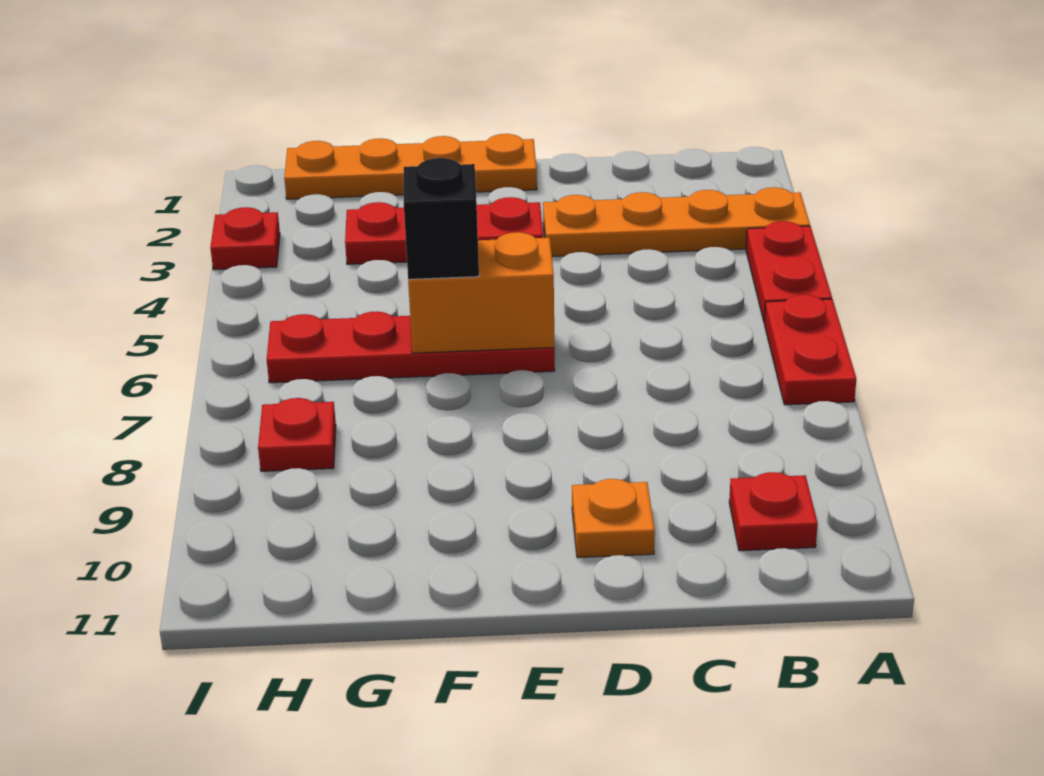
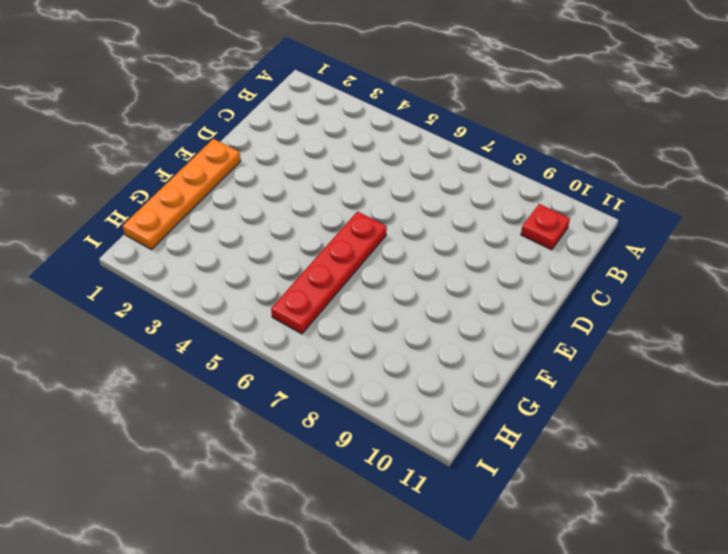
none -> orange plate A3:D3 level 1
none -> red plate A4:A5 level 1
none -> red plate A6:A7 level 1

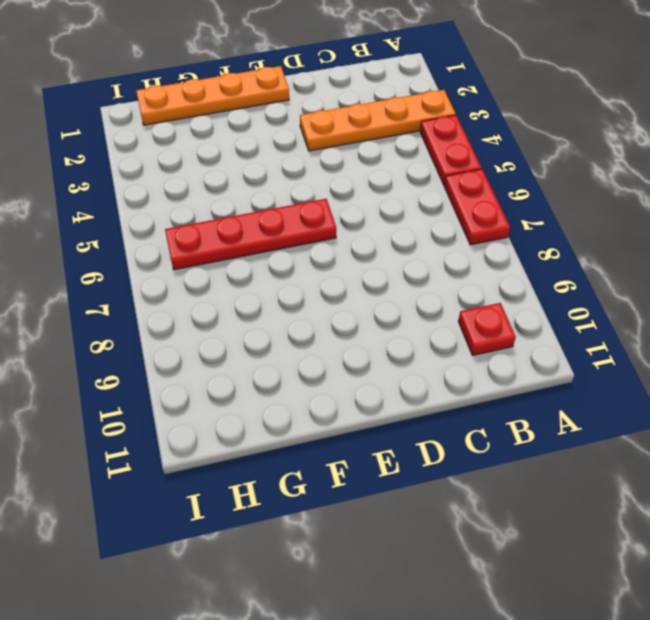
none -> orange plate D10 level 1
none -> red plate E3:G3 level 1
none -> red plate H8 level 1

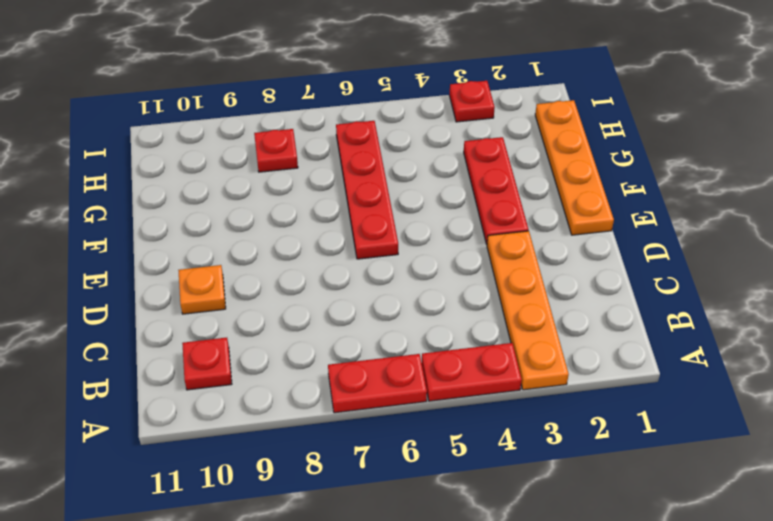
none -> orange brick E6:F6 level 2
none -> black brick F6 level 3

